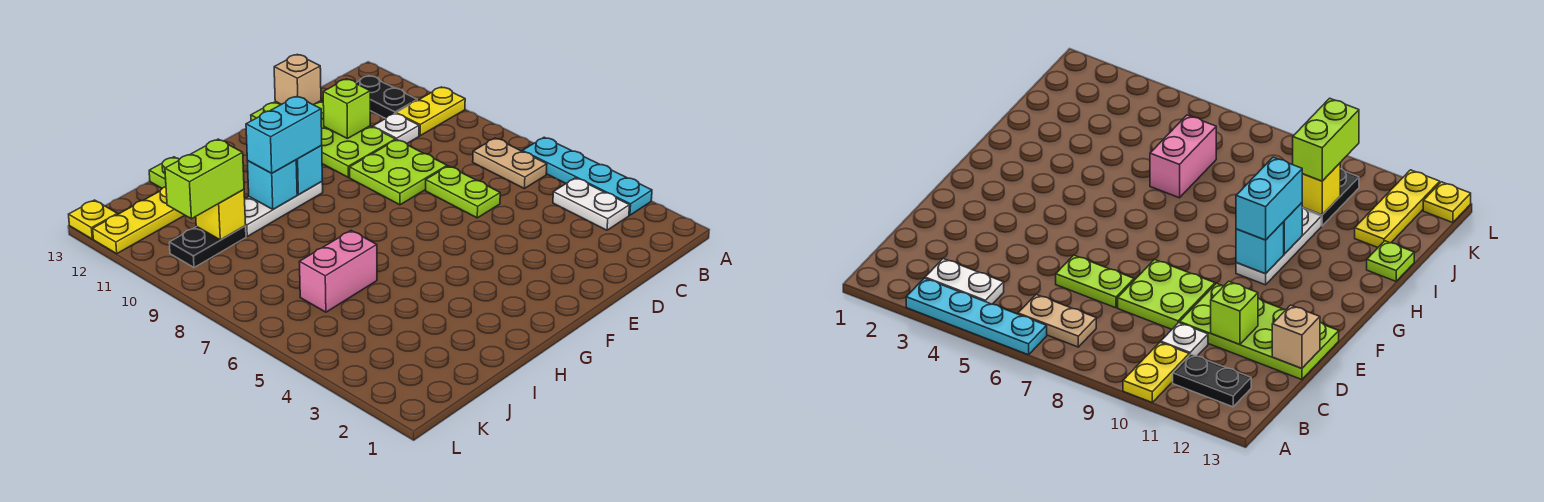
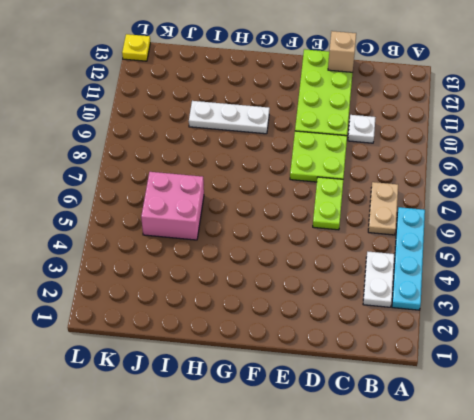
pink brick I5:J6 level 1 -> pink brick I6:J6 level 1
none -> yellow plate A10:B10 level 1
none -> black plate B11:B12 level 1
none -> lime plate I13 level 1

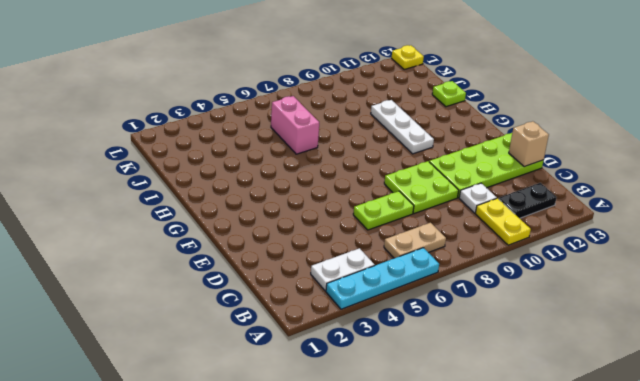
none -> black plate J10:K10 level 1
none -> yellow plate J12:L12 level 1
none -> lime brick D11 level 2

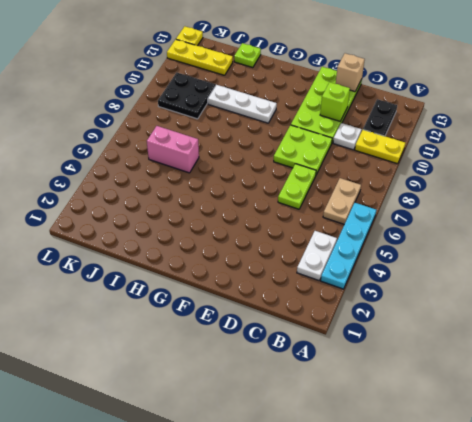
black plate J9:K10 level 1 -> black plate J10:K10 level 1
none -> cyan brick G10 level 2
none -> cyan brick H10 level 2
none -> yellow brick J10 level 2

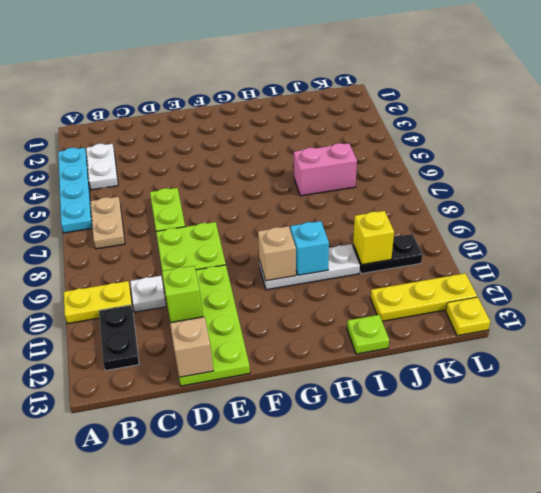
tan brick G10 level 2 -> cyan brick G10 level 2
none -> cyan brick G10:H10 level 3
none -> lime brick J10:K10 level 3

